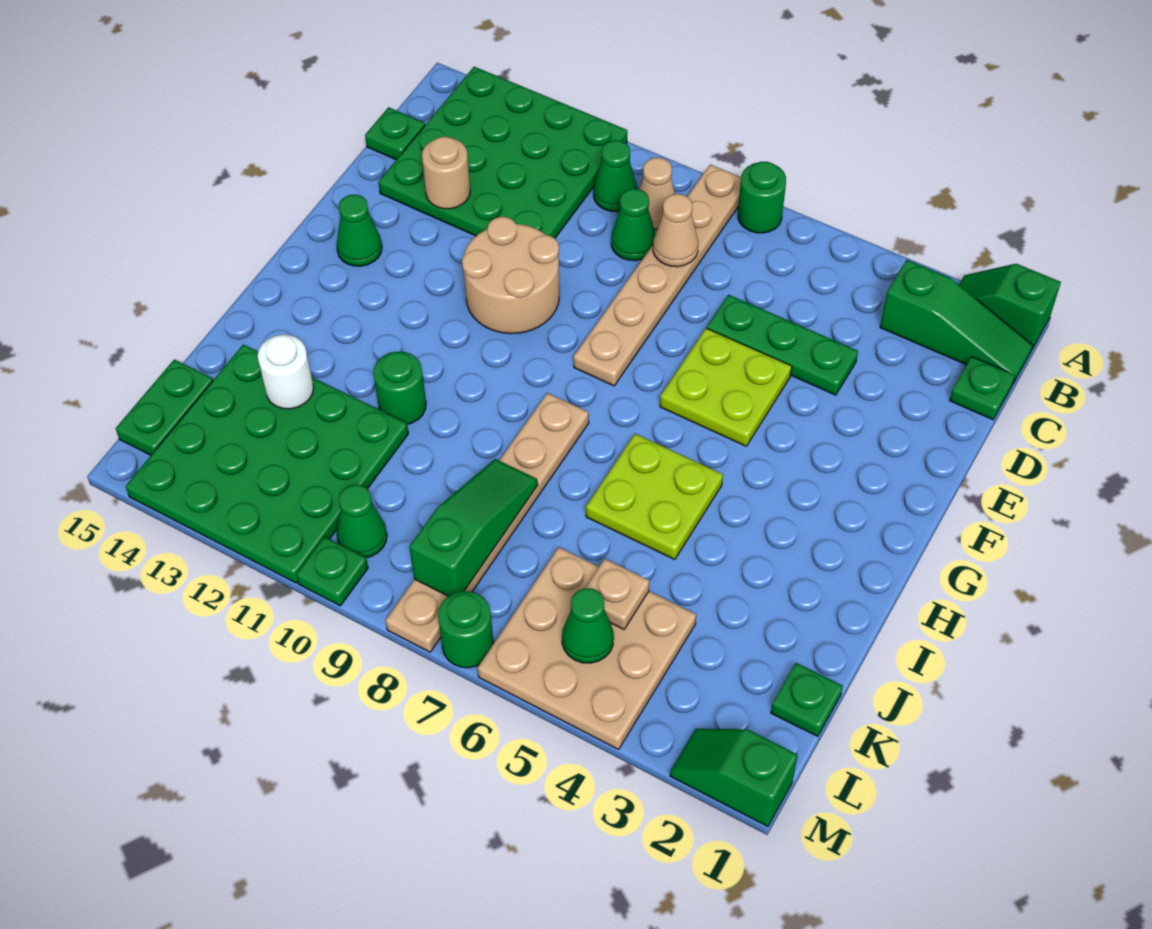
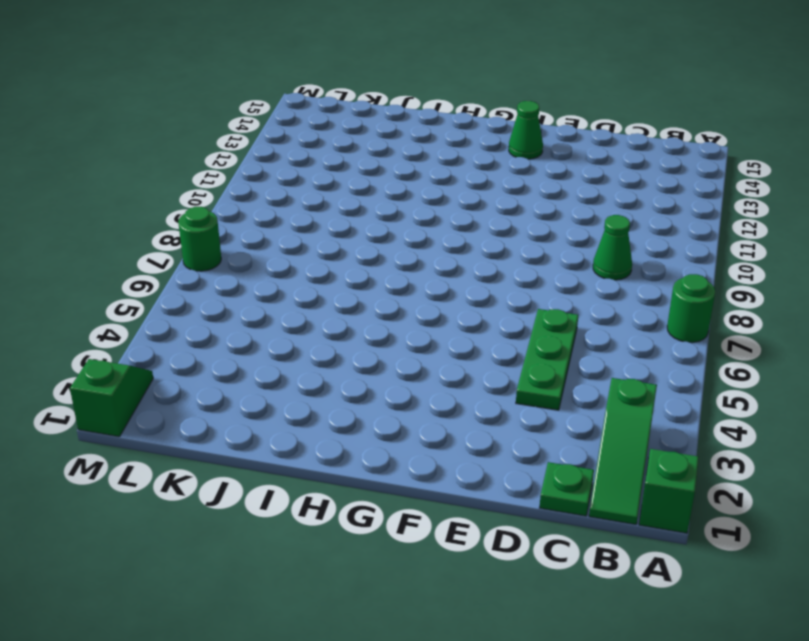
none -> tan plate A8:F8 level 1
none -> green plate A11:D14 level 1
none -> tan cone B9 level 1
none -> green cone B10 level 1

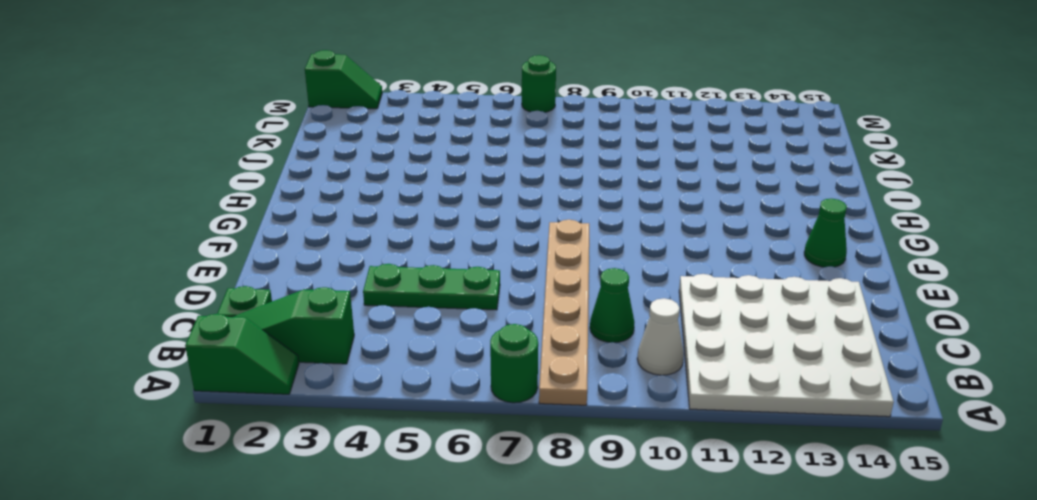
white plate A11:D14 level 1 -> green plate A11:D14 level 1
white cone B10 level 1 -> green cone B10 level 1
none -> tan cone B9 level 1
none -> green plate C15 level 1
none -> lime plate E5:F6 level 1
none -> tan round brick E10:F11 level 1

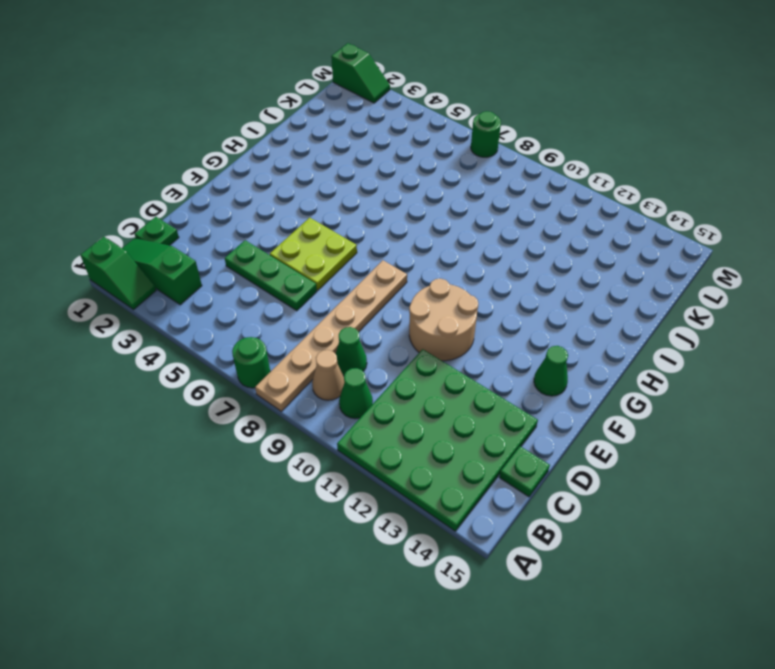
none -> lime plate H5:I6 level 1
none -> tan plate H8:M8 level 1
none -> green round brick I11 level 1
none -> green plate J11:M14 level 1

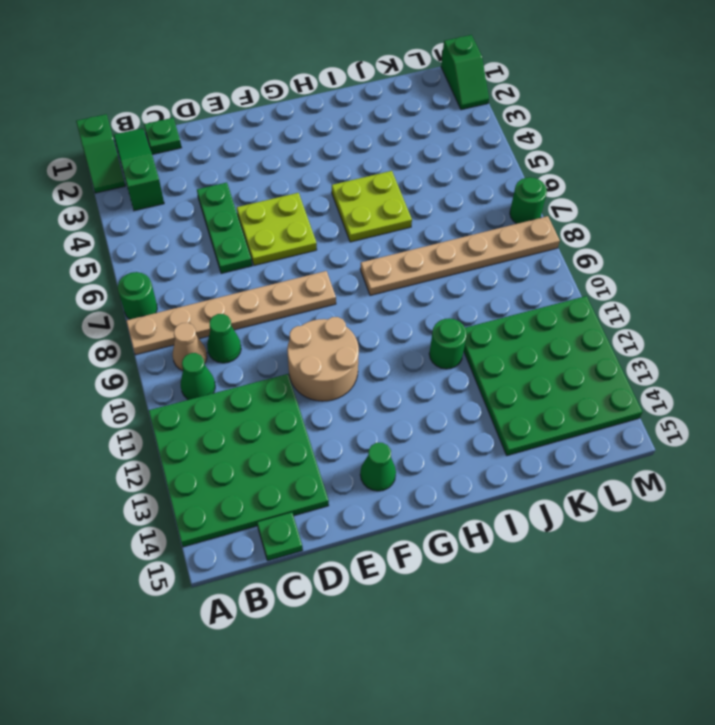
none -> green plate K1 level 1
none -> tan plate K4:M6 level 1
none -> green plate K15:L15 level 1
none -> green cone L10 level 1

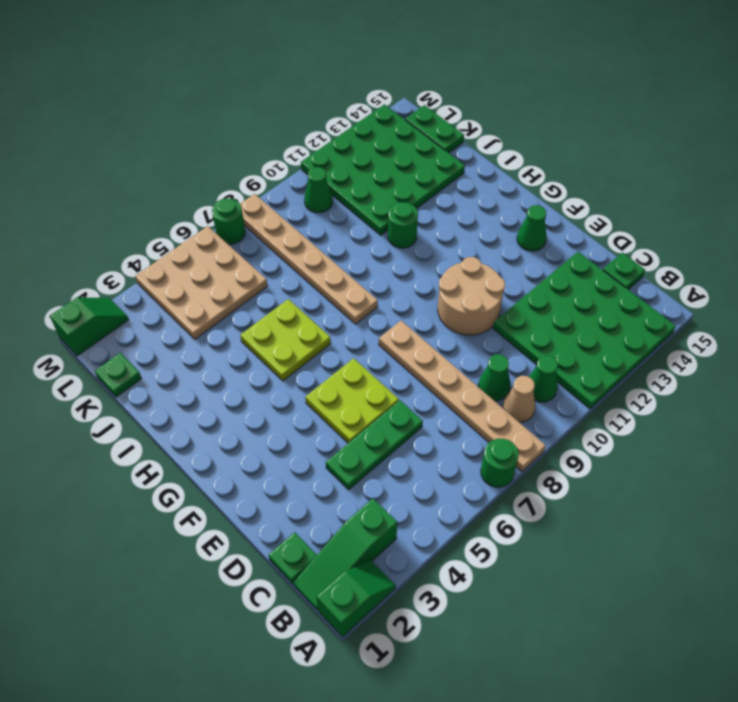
none -> green plate M10 level 1
none -> tan cone C8 level 2
none -> tan round brick D13 level 2
none -> green slope J8:L8 level 2 top L

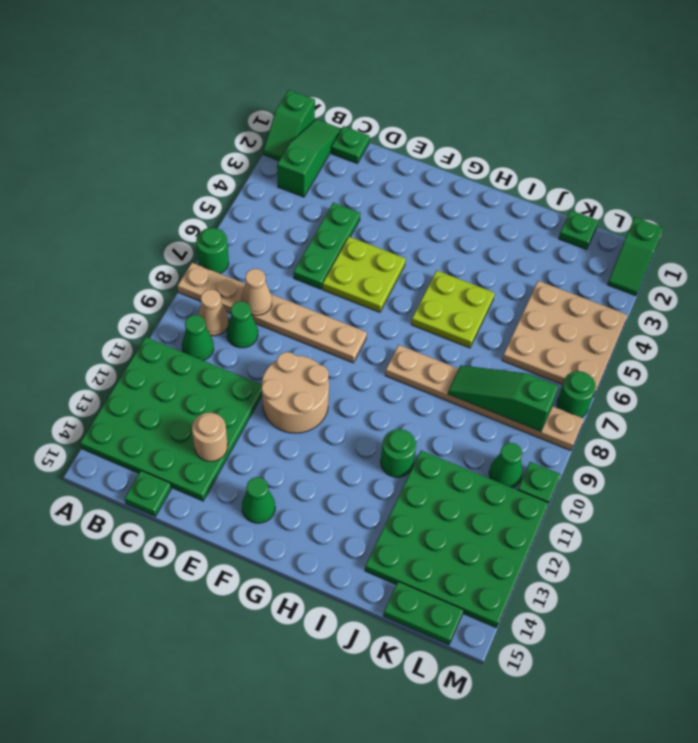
none -> white round brick J13 level 2
none -> tan plate K5 level 2
none -> green cone L5 level 2

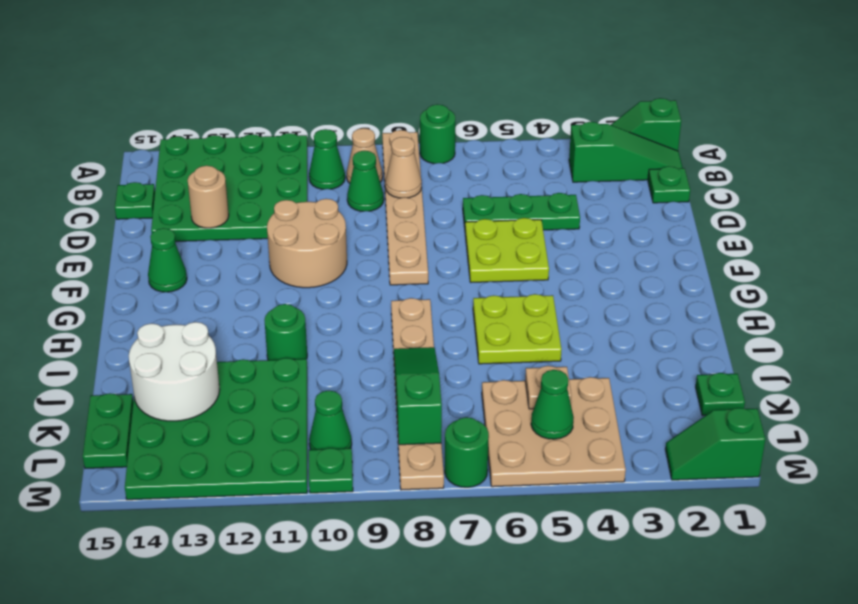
white round brick J13:K14 level 2 -> white round brick J13 level 2

